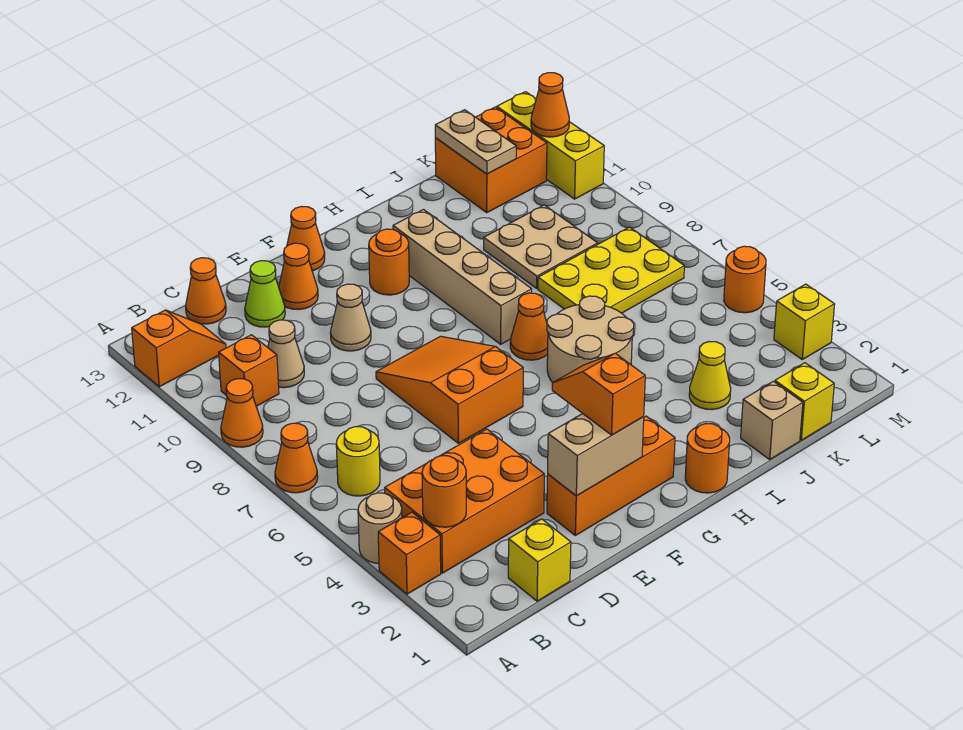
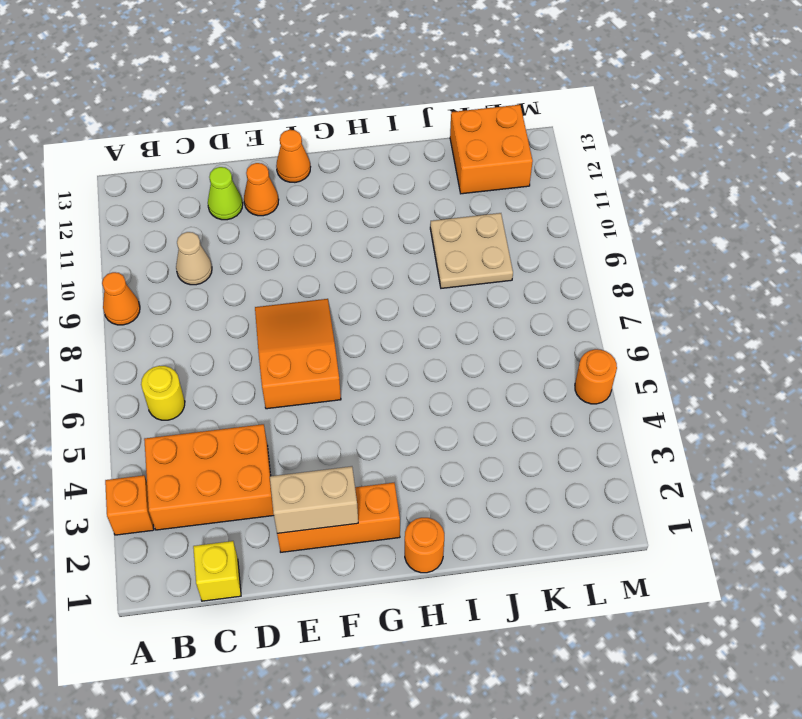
none -> tan round brick A4 level 1
none -> orange cone A7 level 1
none -> orange slope A12:B12 level 1 top A
none -> orange brick B10 level 1

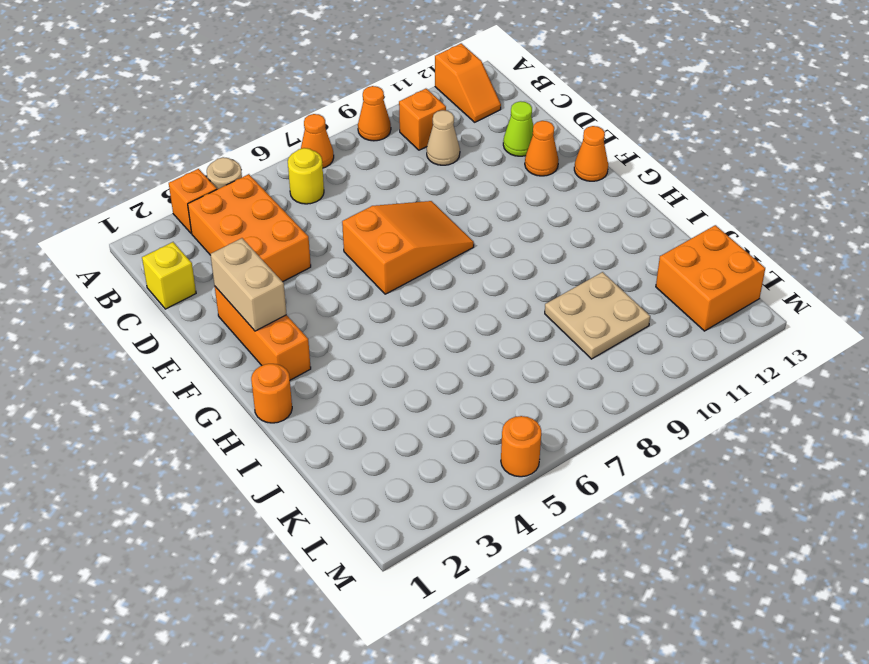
none -> orange cone C13 level 1
none -> tan cone E10 level 1
none -> orange round brick G11 level 1
none -> tan round brick H5:I6 level 1

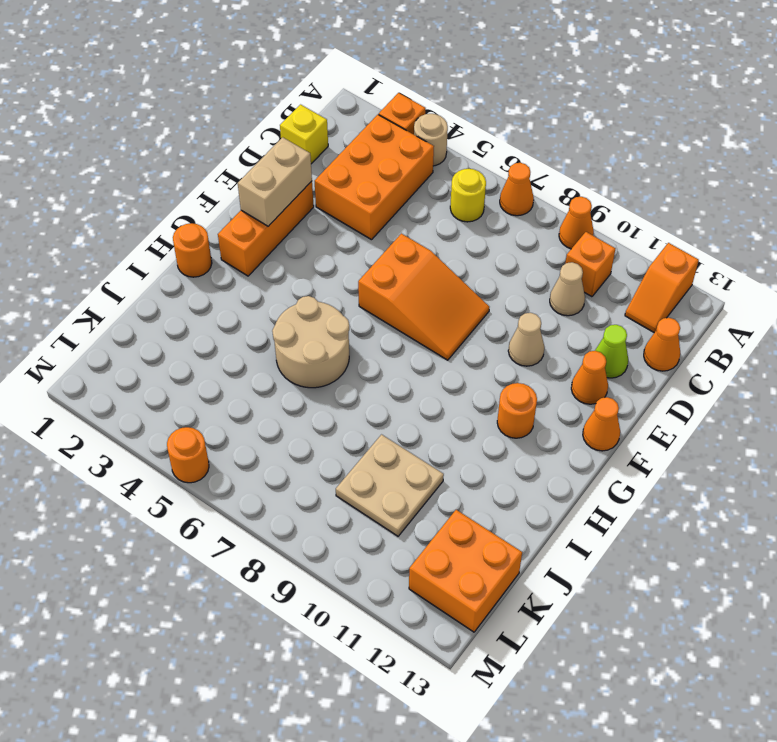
none -> orange cone H7 level 1
none -> tan brick H8:H11 level 1
none -> tan brick J1 level 1
none -> yellow cone J3 level 1

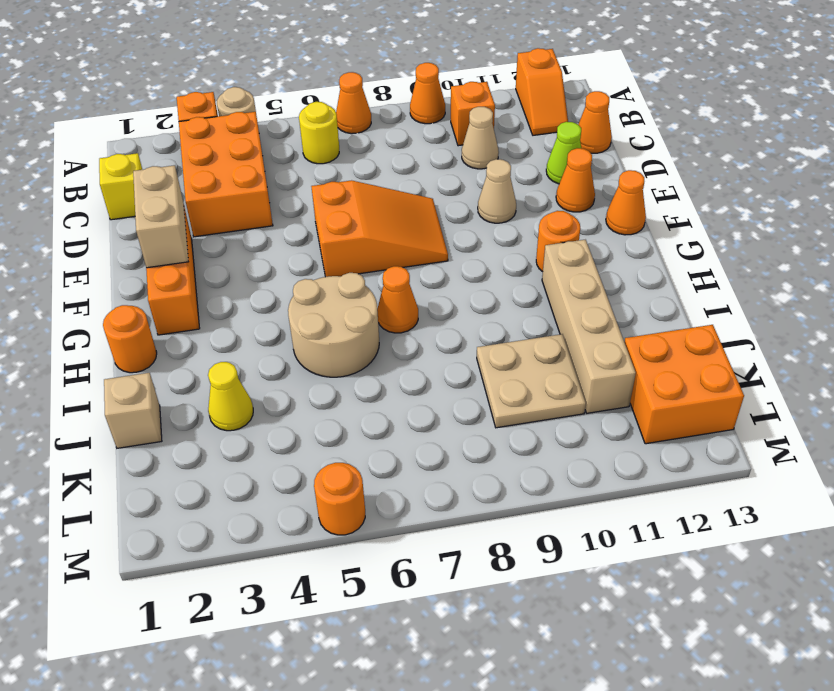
tan brick H11:K11 level 1 -> tan brick H8:H11 level 1
none -> yellow plate J7:L8 level 1
none -> yellow brick K1 level 1
none -> yellow brick M3 level 1
none -> yellow brick M11:M13 level 1

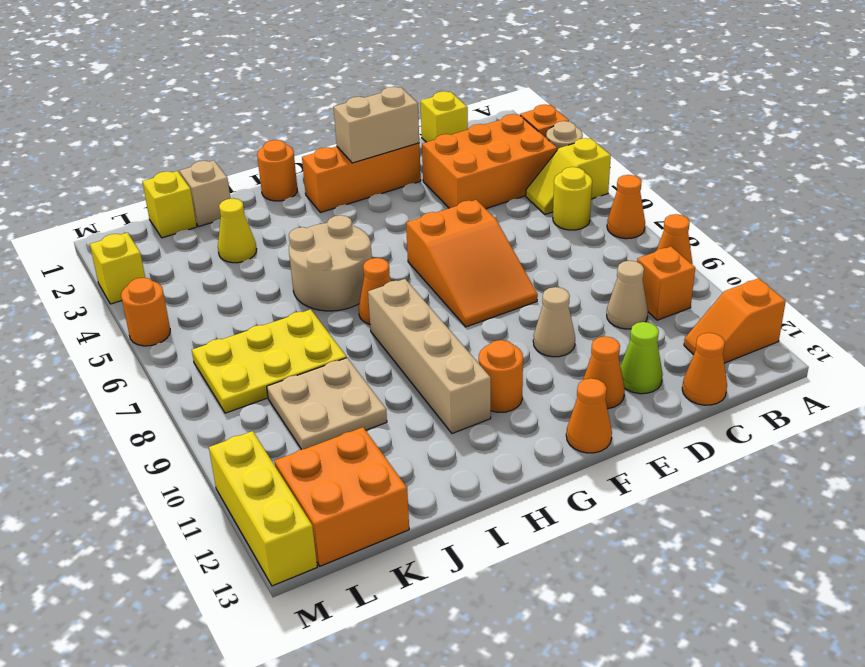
yellow slope A5:B5 level 1 top A -> none
none -> orange round brick B3 level 2
none -> tan plate K12:K13 level 2
none -> orange cone M12 level 2
none -> orange slope F2:F3 level 3 top 2

